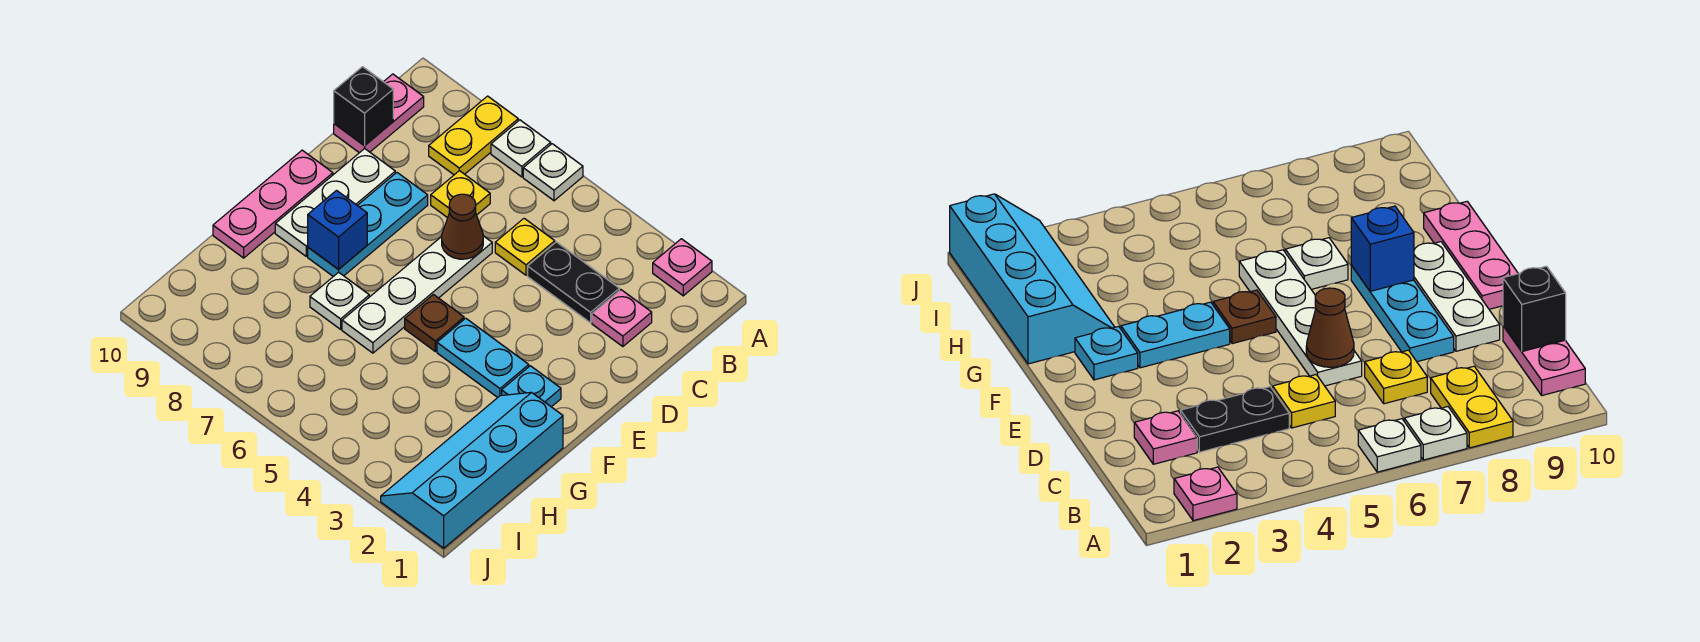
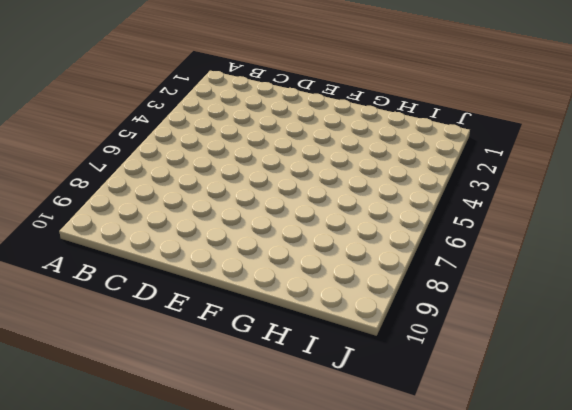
none -> pink plate A2 level 1
none -> white plate A6 level 1
none -> white plate A7 level 1

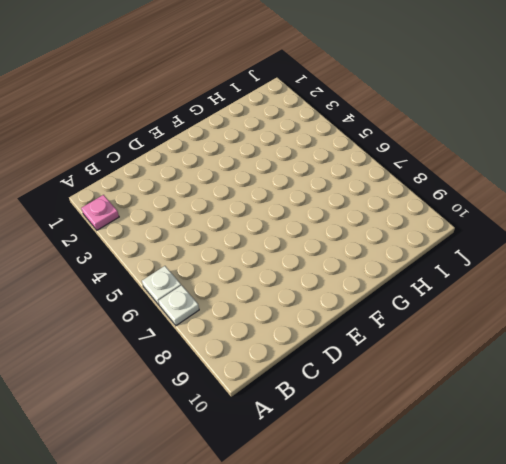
none -> yellow plate A8:B8 level 1
none -> pink plate B10:C10 level 1
none -> pink plate C2 level 1

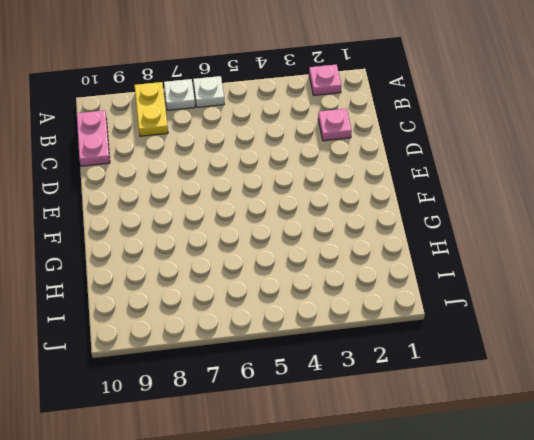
none -> black plate C3:C4 level 1
none -> yellow plate C5 level 1
none -> yellow plate C7 level 1

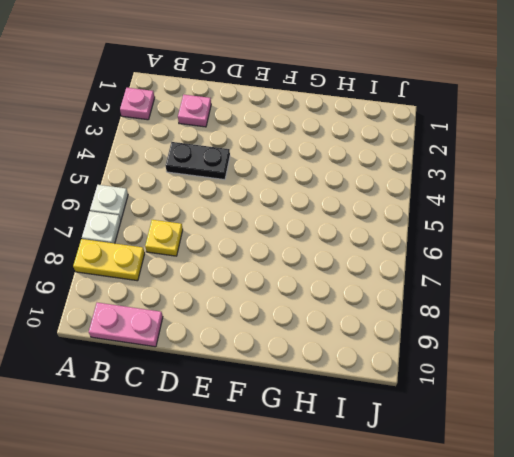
black plate C4:D4 level 1 -> black plate C3:C4 level 1
none -> yellow plate C5 level 1
none -> white plate D6:G6 level 1
none -> cyan plate D8:F8 level 1

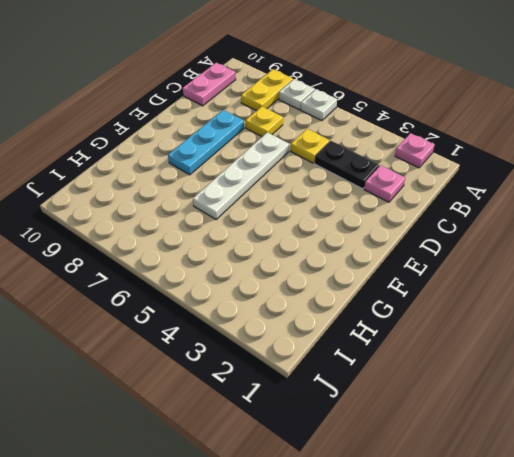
none -> white plate D9:F9 level 1
none -> pink plate E10:G10 level 1
none -> cyan plate F2 level 1

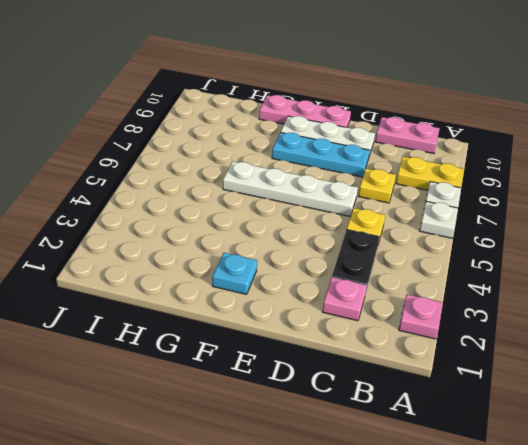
none -> cyan plate F3:F4 level 1
none -> brown plate F5 level 1
none -> cyan slope G1:J2 level 1 top 1

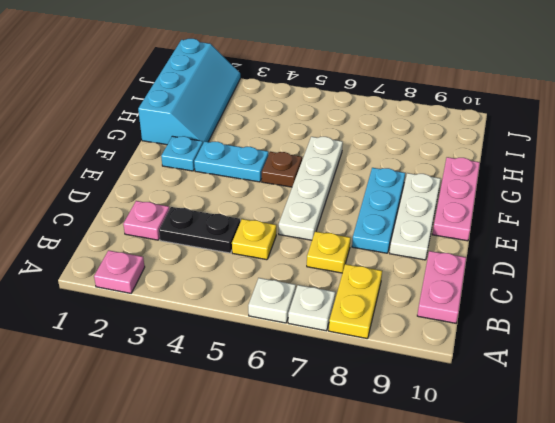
none -> white plate G7 level 1
none -> black brick C10 level 2
none -> brown cone D6 level 2

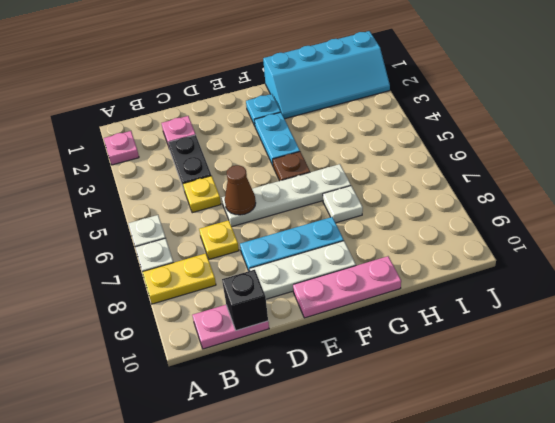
none -> blue brick F8 level 2

